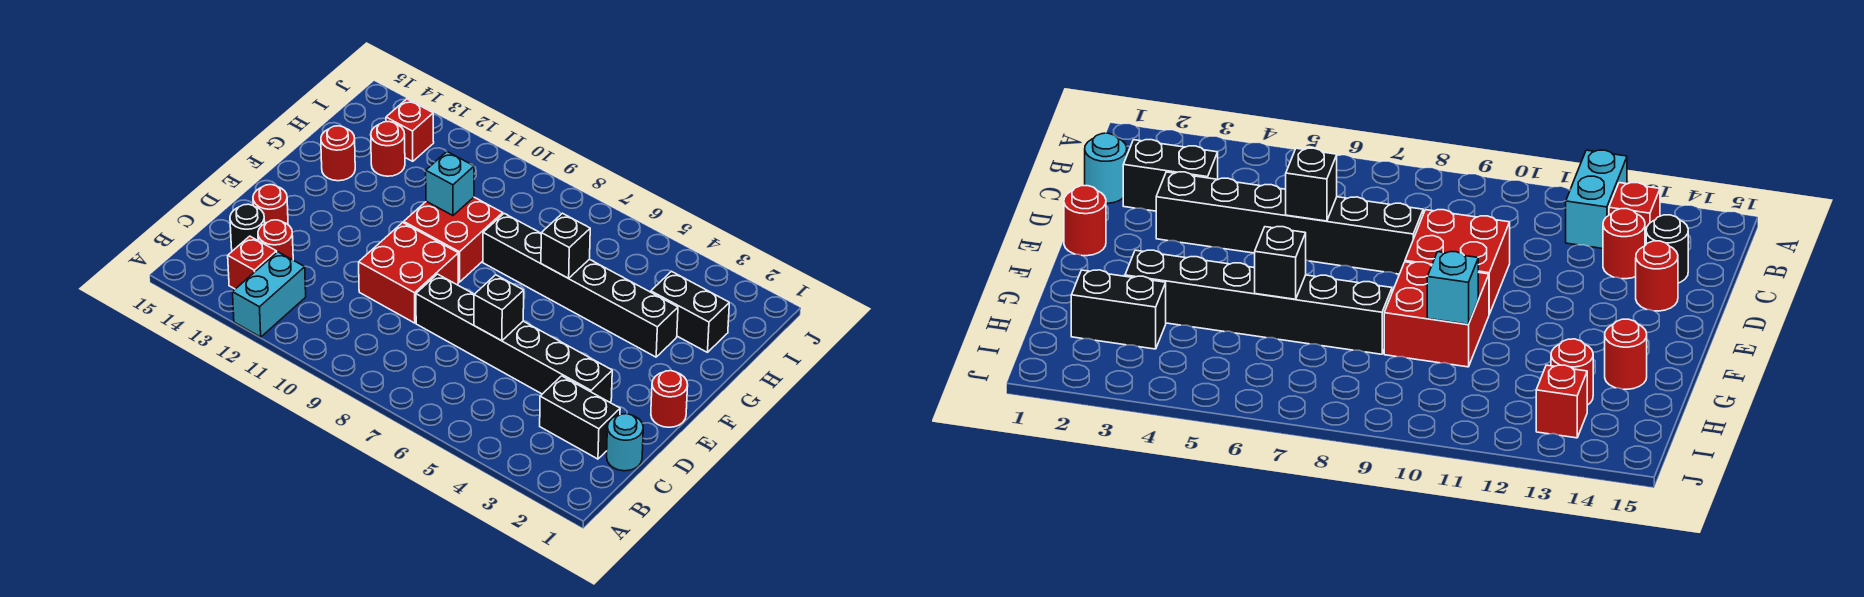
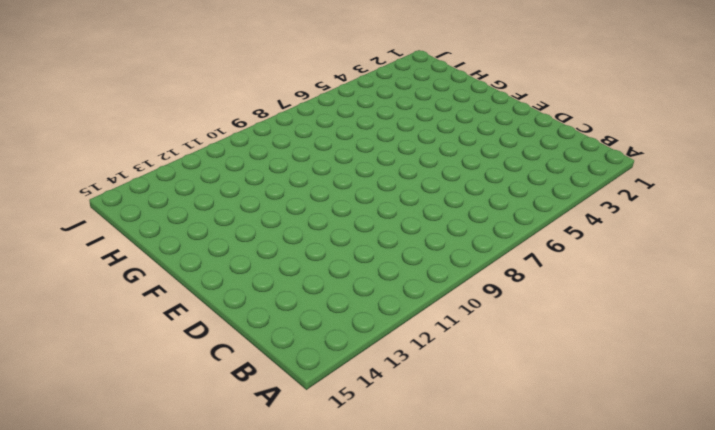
none -> cyan brick A12:B12 level 1
none -> red brick B13 level 1
none -> cyan round brick C1 level 1

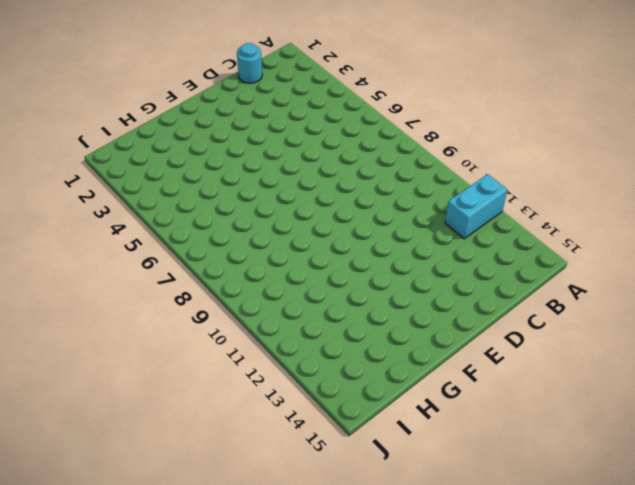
none -> red brick B13 level 1
none -> black brick C2:C3 level 1
none -> red round brick C13 level 1

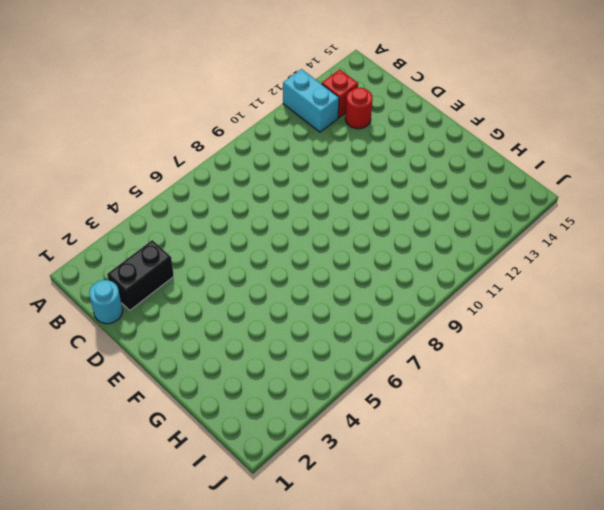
none -> black round brick C14 level 1
none -> black brick D3:D8 level 1
none -> red brick D9:E10 level 1

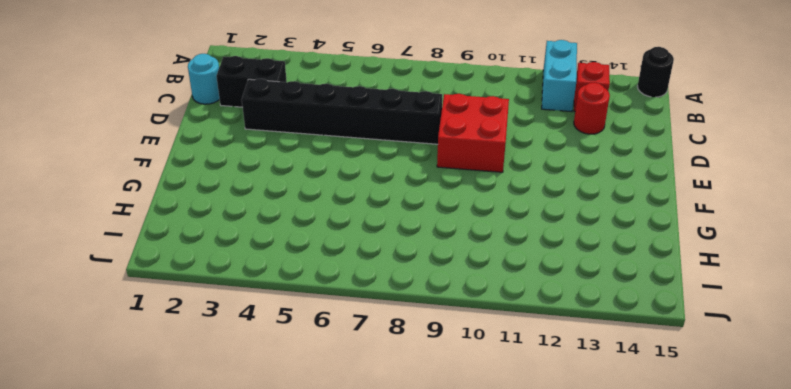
black round brick A15 level 1 -> black round brick C14 level 1
none -> red round brick D14 level 1
none -> red round brick E1 level 1
none -> red brick F9:G10 level 1

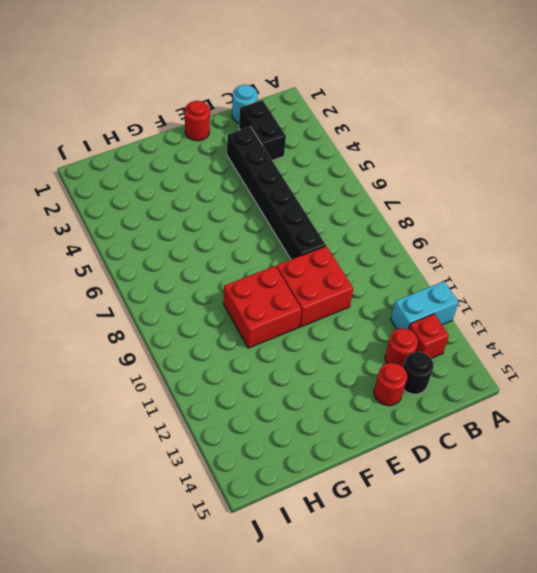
none -> black brick G3:G8 level 1
none -> red round brick G14 level 1
none -> black brick H2:H3 level 1

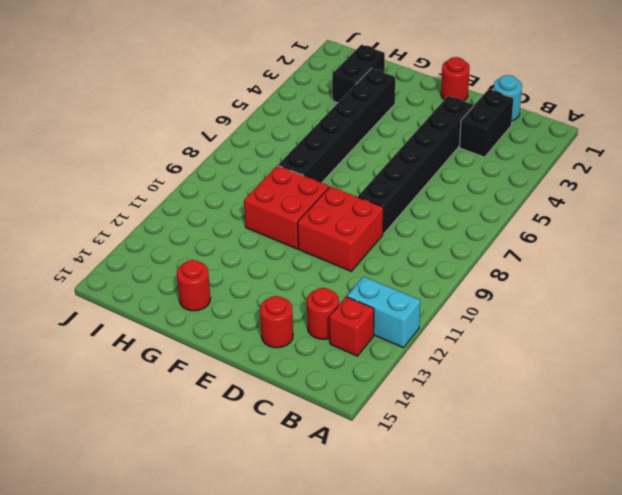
none -> black round brick C14 level 1
none -> red round brick H13 level 1
none -> red brick I13 level 1

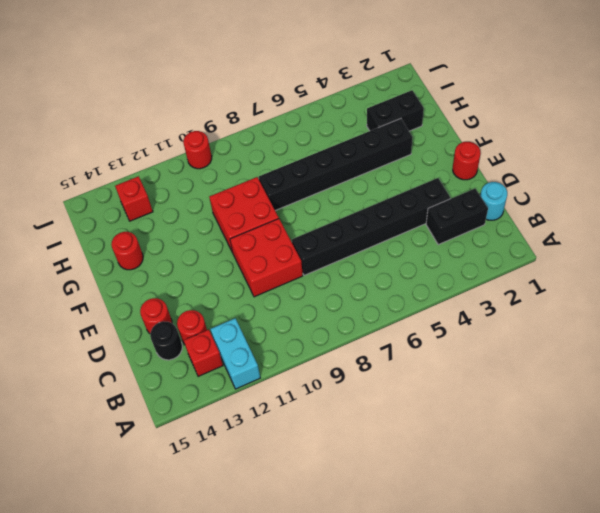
red round brick J10 level 1 -> red round brick H13 level 1
none -> black brick D6 level 2
none -> black brick G6 level 2
none -> cyan brick G10 level 2

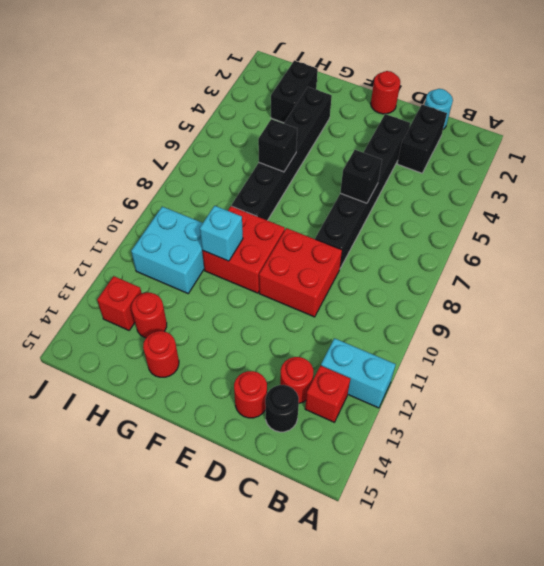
cyan brick H10:I11 level 1 -> none

